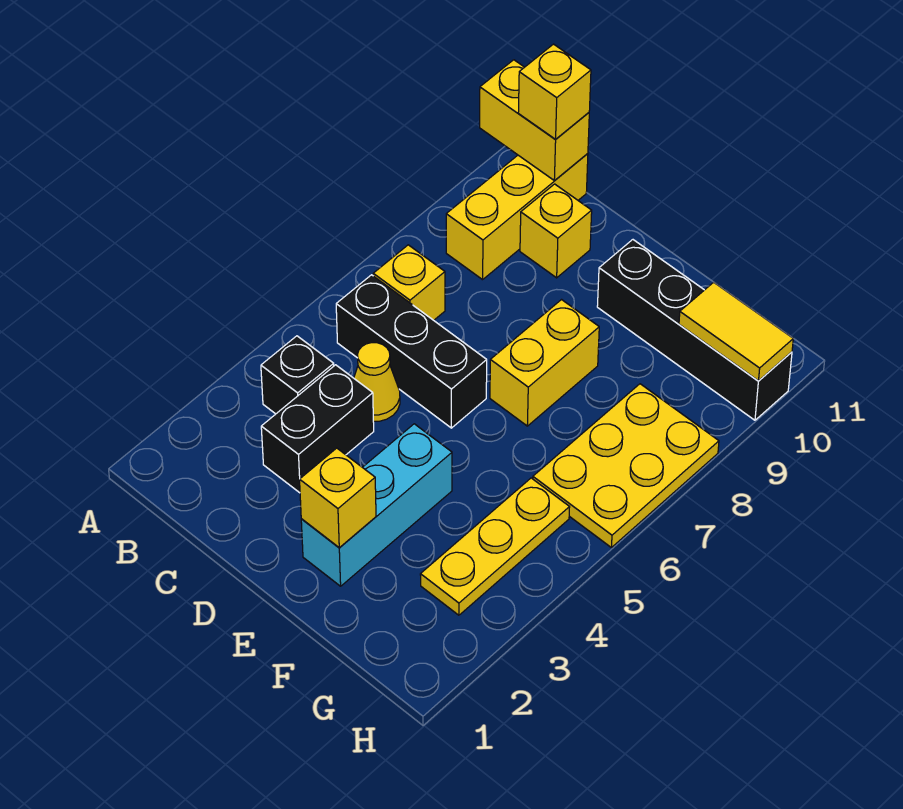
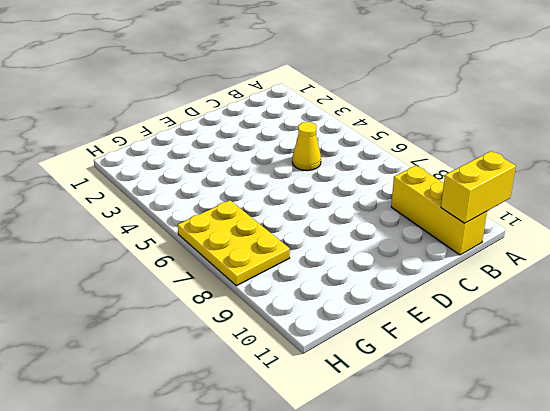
none -> black brick B4 level 1
none -> black brick B6:D6 level 1
none -> yellow brick B7 level 1

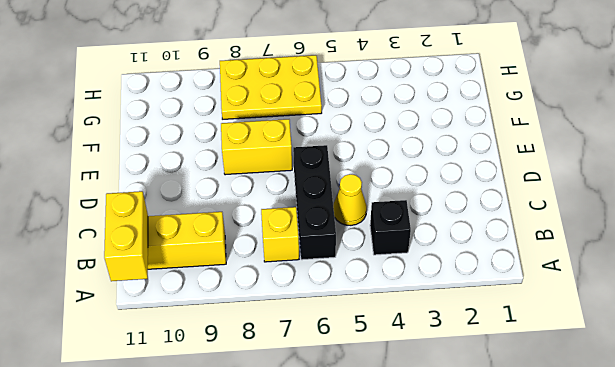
none -> black brick C3:C4 level 1
none -> yellow brick C10 level 1
none -> cyan brick E2:E4 level 1

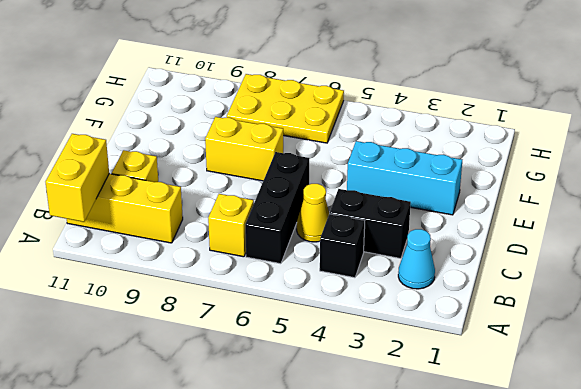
cyan cone B2 level 1 -> none
none -> black brick E10:H10 level 1
none -> yellow plate G3:G5 level 1
none -> yellow brick E2 level 2

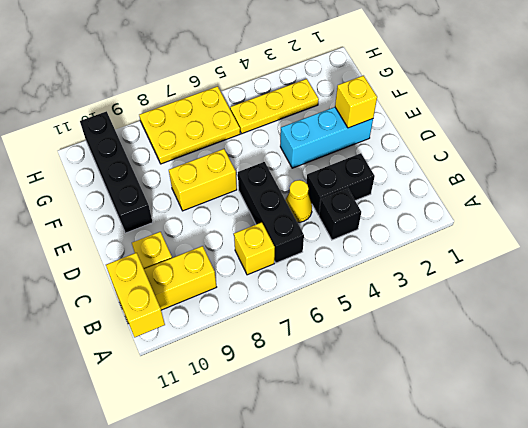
none -> yellow tile G10:H10 level 2
none -> yellow brick B11 level 3

